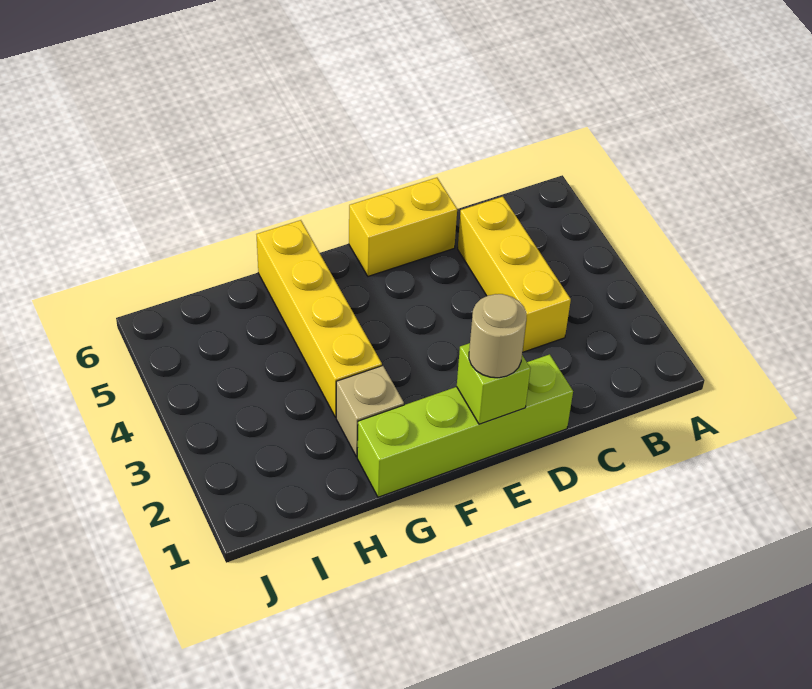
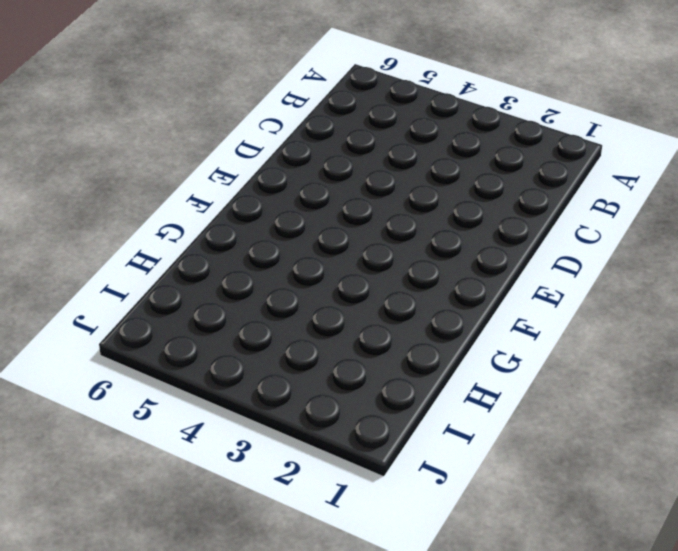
none -> yellow brick C3:C5 level 1
none -> lime brick D1:G1 level 1

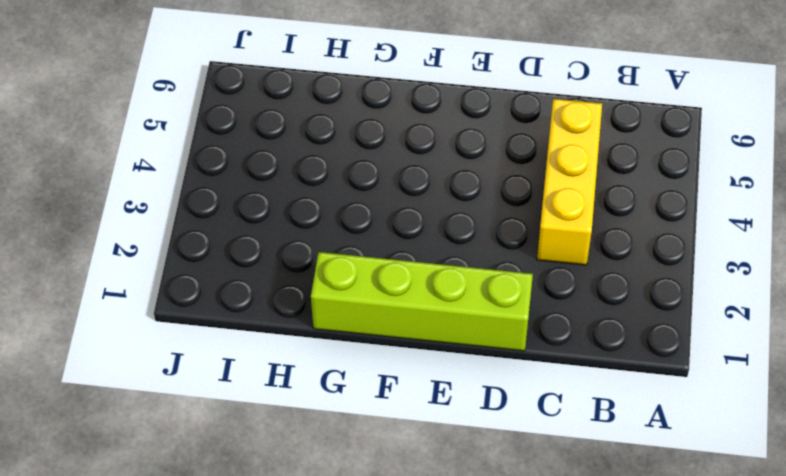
none -> yellow brick D6:E6 level 1
none -> tan brick G2 level 1

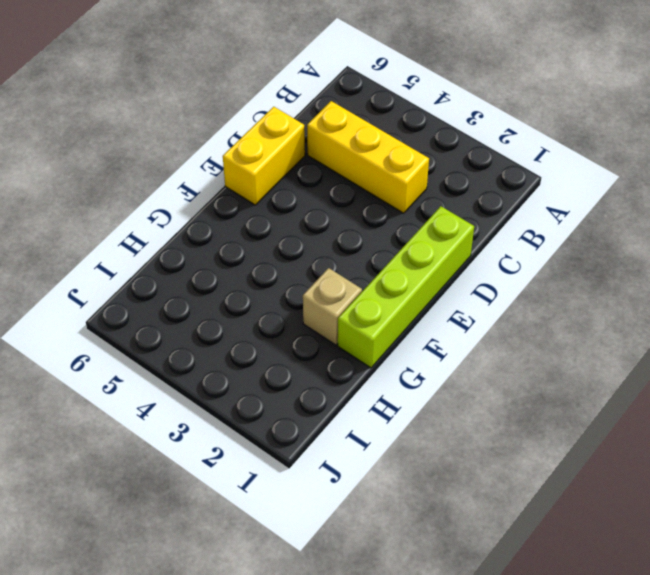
none -> yellow brick G3:G6 level 1
none -> lime brick E1 level 2

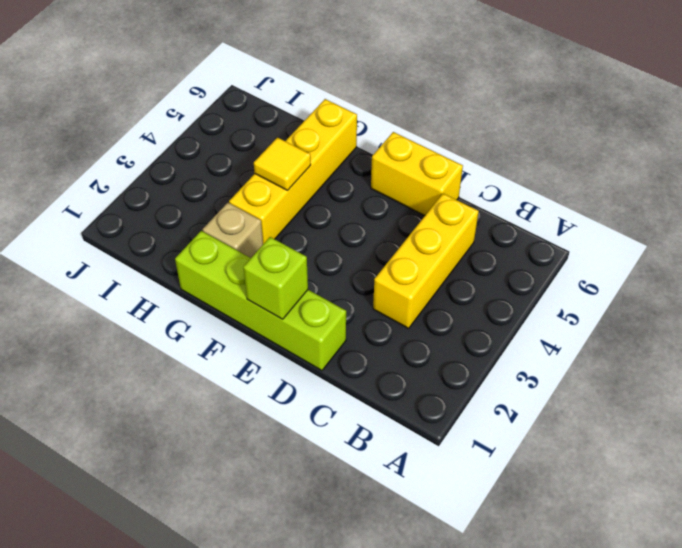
yellow tile G4 level 2 -> none
none -> tan round brick E1 level 3

